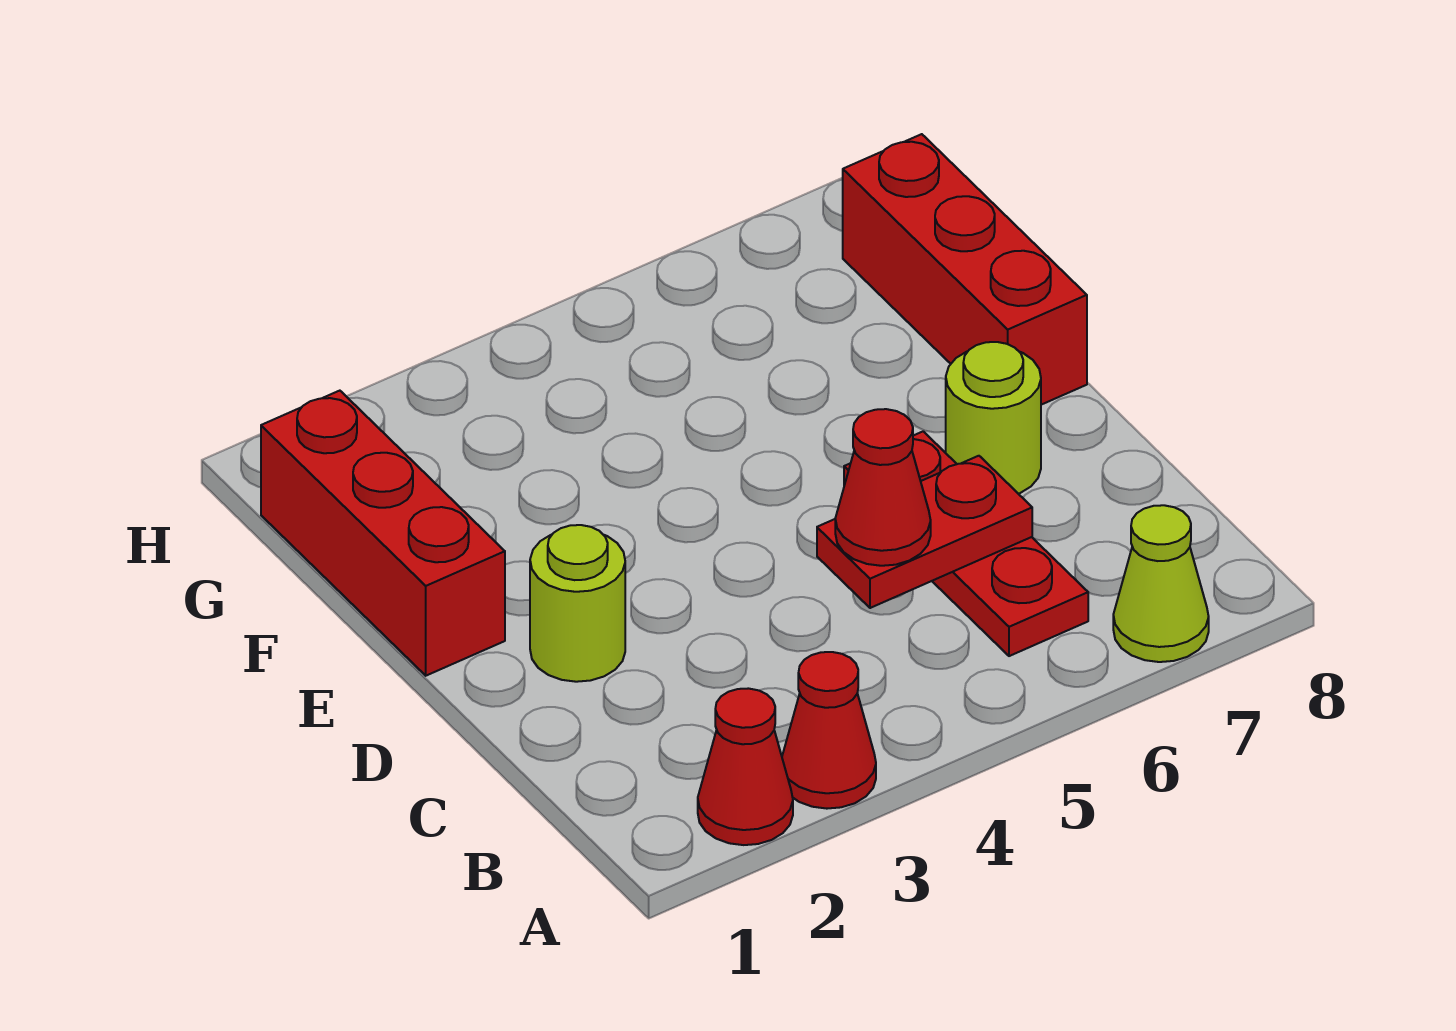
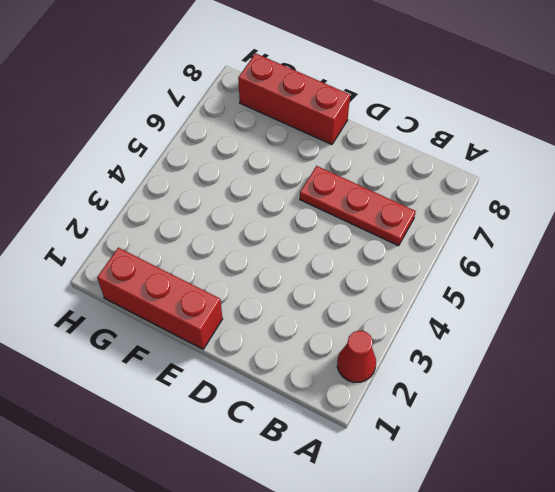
none -> red cone A3 level 1
none -> lime cone A7 level 1

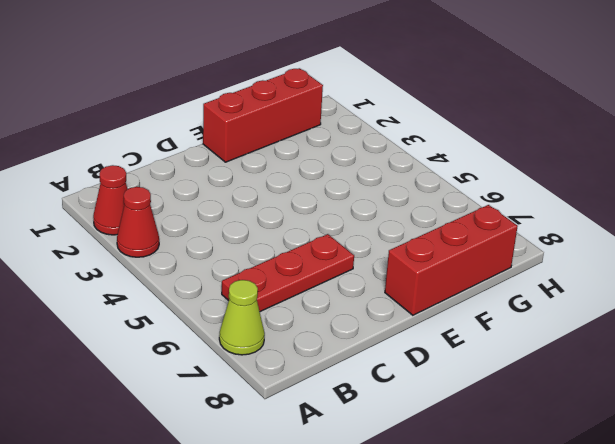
none -> lime round brick D2 level 1
none -> lime round brick D7 level 1

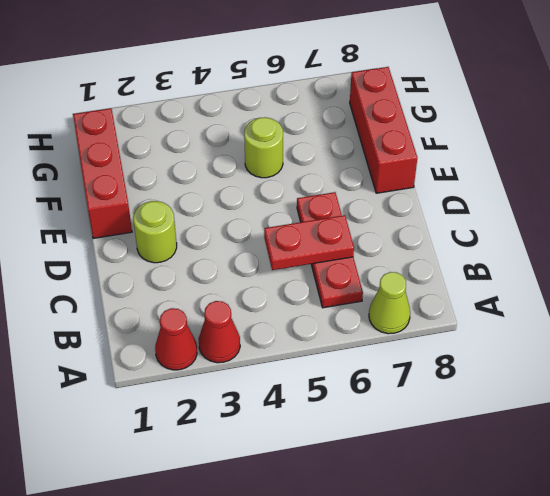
lime round brick F5 level 1 -> lime round brick D7 level 1
none -> red cone C5 level 3

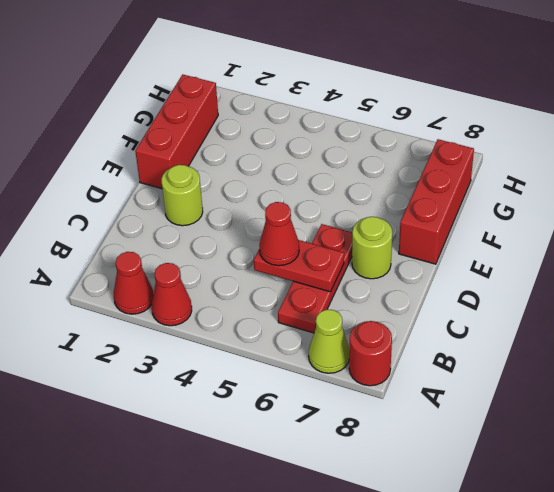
red round brick A8 level 1 -> none

